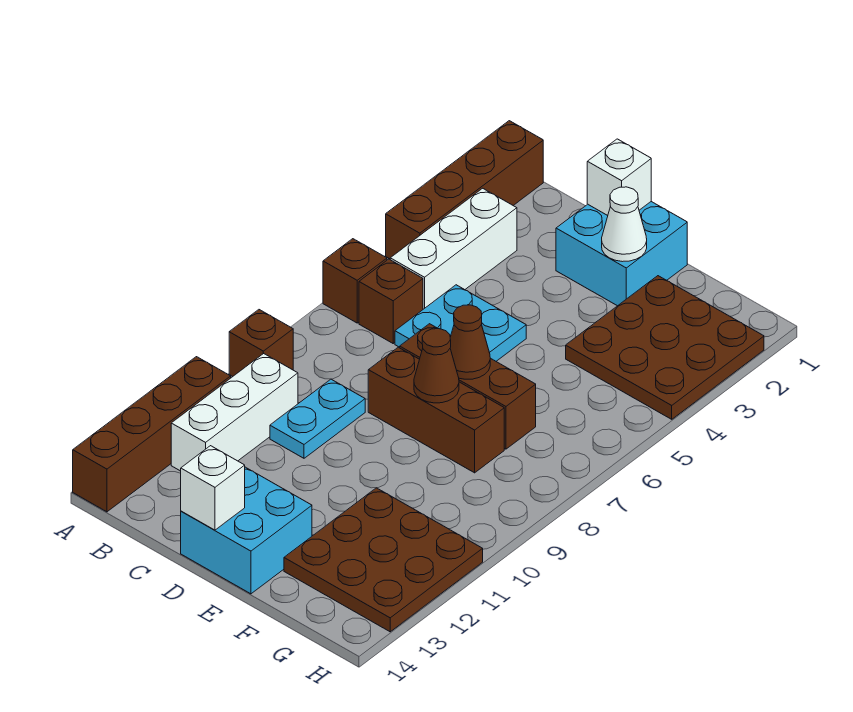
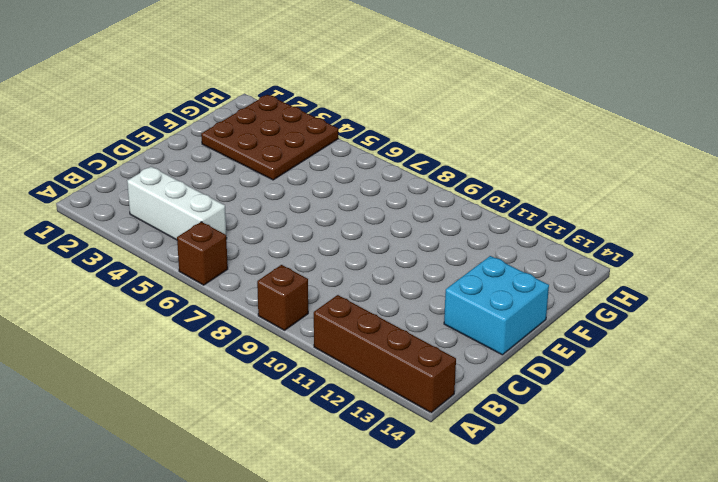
none -> brown brick A1:A4 level 1
none -> brown brick B6 level 1
none -> white brick B10:B12 level 1

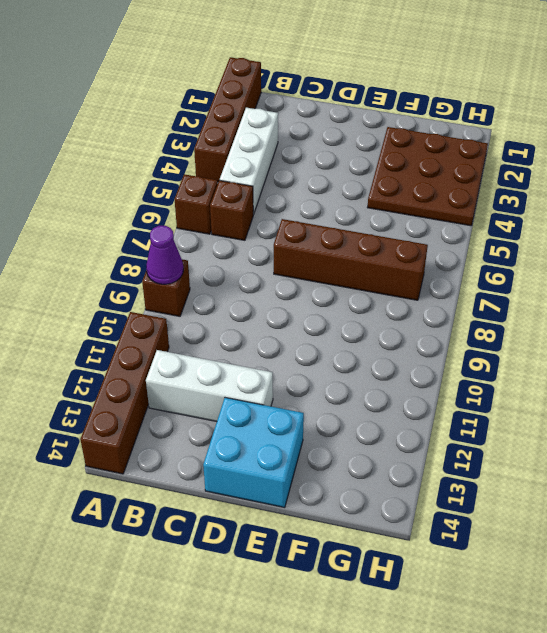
purple cone A9 level 2 -> none
white brick B12:D12 level 1 -> white brick B10:B12 level 1
brown brick D7:G7 level 1 -> brown brick D7:F7 level 1
none -> cyan plate C5:D6 level 1
none -> cyan plate C9:C10 level 1
none -> cyan brick D1:E2 level 1

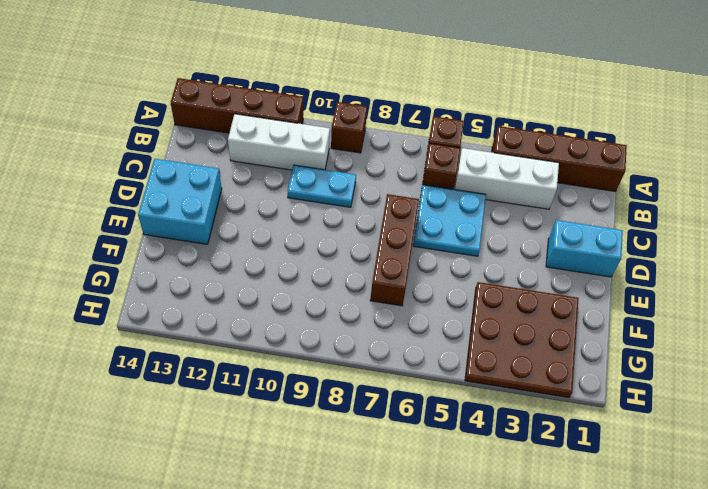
cyan brick D1:D2 level 1 -> cyan brick D1:E2 level 1
none -> brown brick D8:F8 level 1
none -> brown plate F11:H13 level 1
none -> white brick D1 level 2

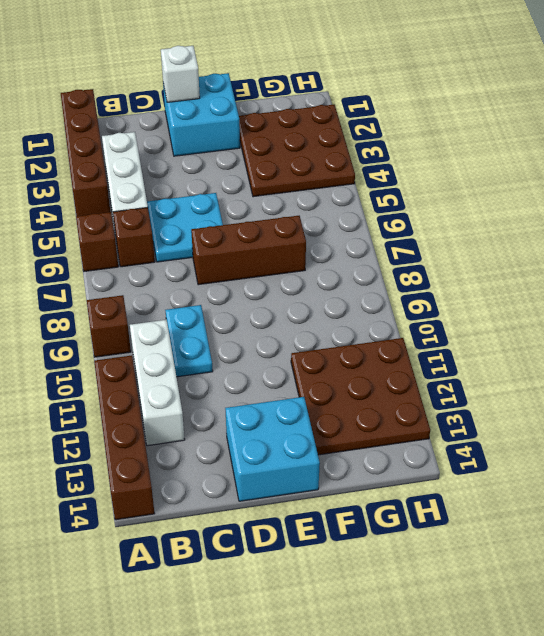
none -> brown brick D8:F8 level 1
none -> white brick D14 level 2
none -> white cone E2 level 2

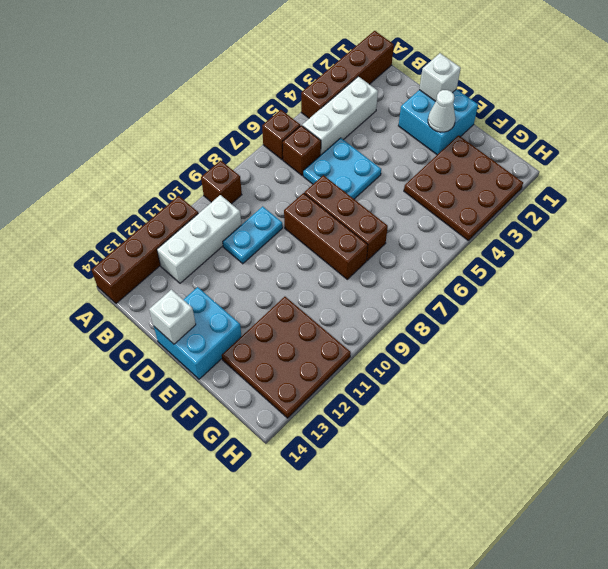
none -> brown cone E7 level 2
none -> brown cone E8 level 2

